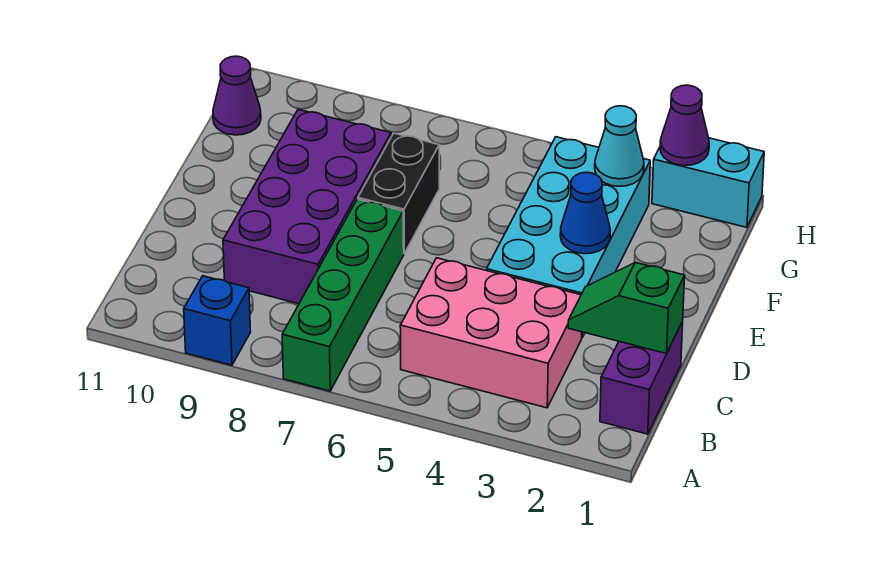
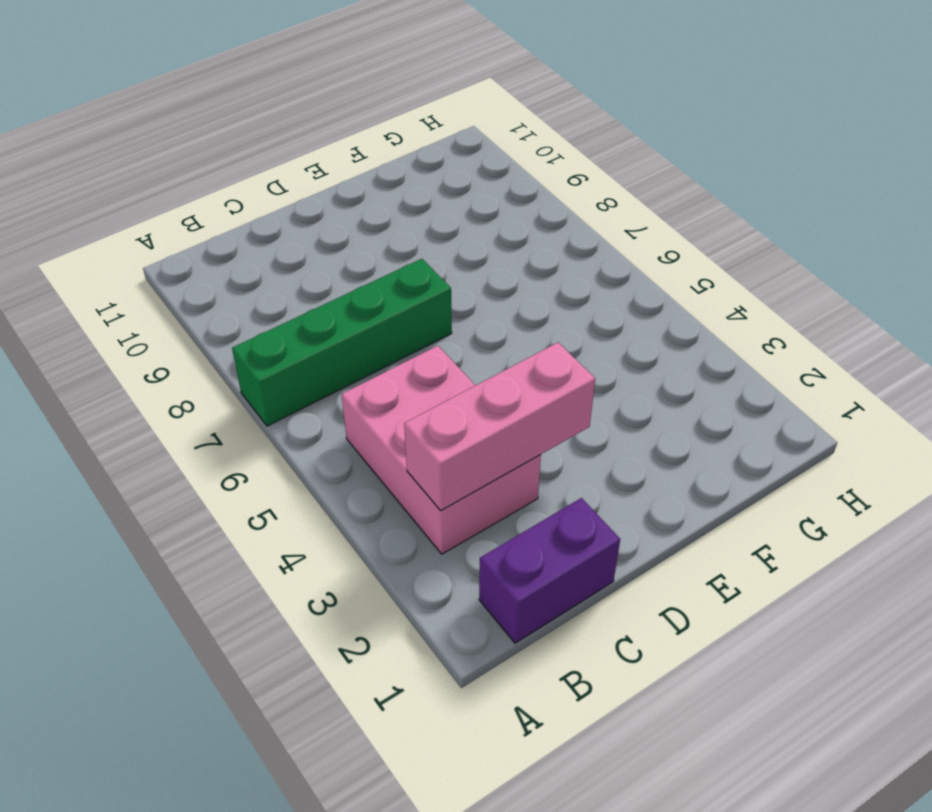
pink brick B3:D3 level 2 -> none
none -> blue brick A9 level 1
none -> purple brick C8:F9 level 1
none -> cyan brick D3:G4 level 1

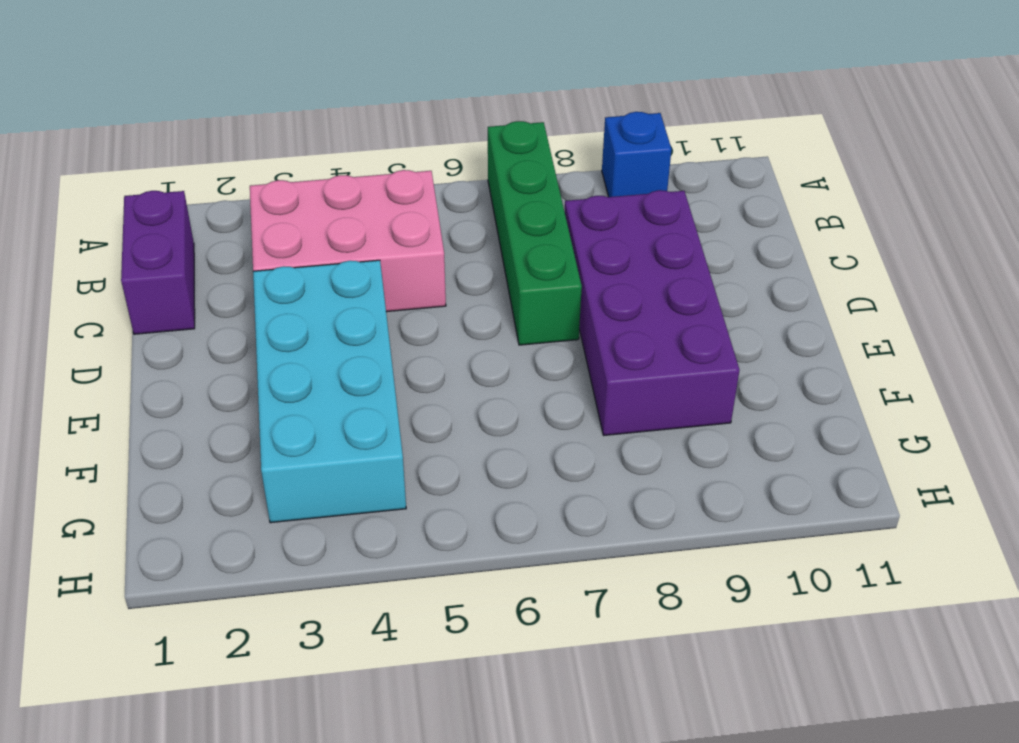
none -> black brick E7:F7 level 1
none -> purple cone G11 level 1
none -> cyan brick H1:H2 level 1

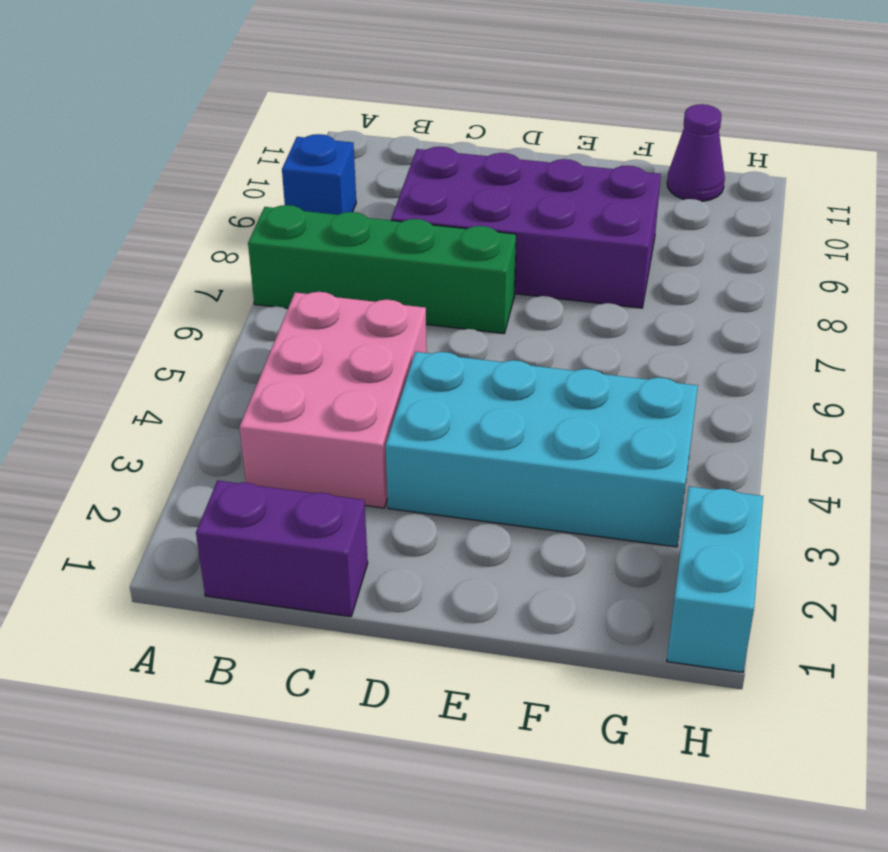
none -> black brick E7:F7 level 1
none -> green slope C1:C2 level 2 top 1
none -> blue cone E3 level 2

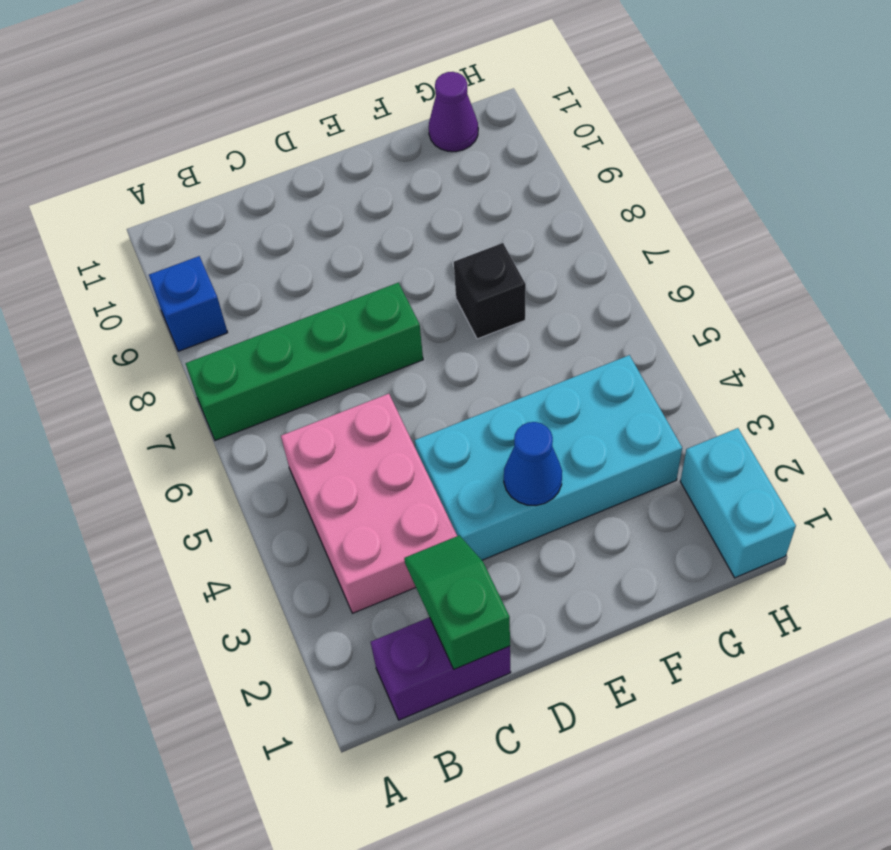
black brick F7 level 1 -> black brick E7:F7 level 1
none -> purple brick C8:F9 level 1
none -> cyan cone G3 level 2
none -> purple cone H2 level 2

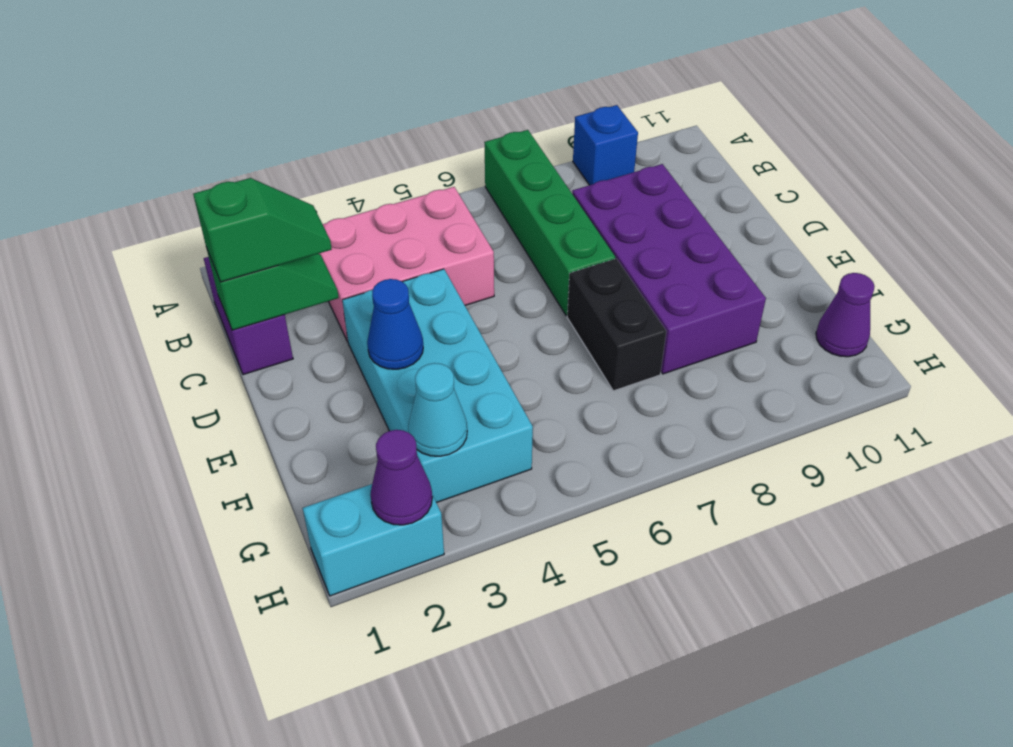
green slope C1:C2 level 3 top 1 -> none

